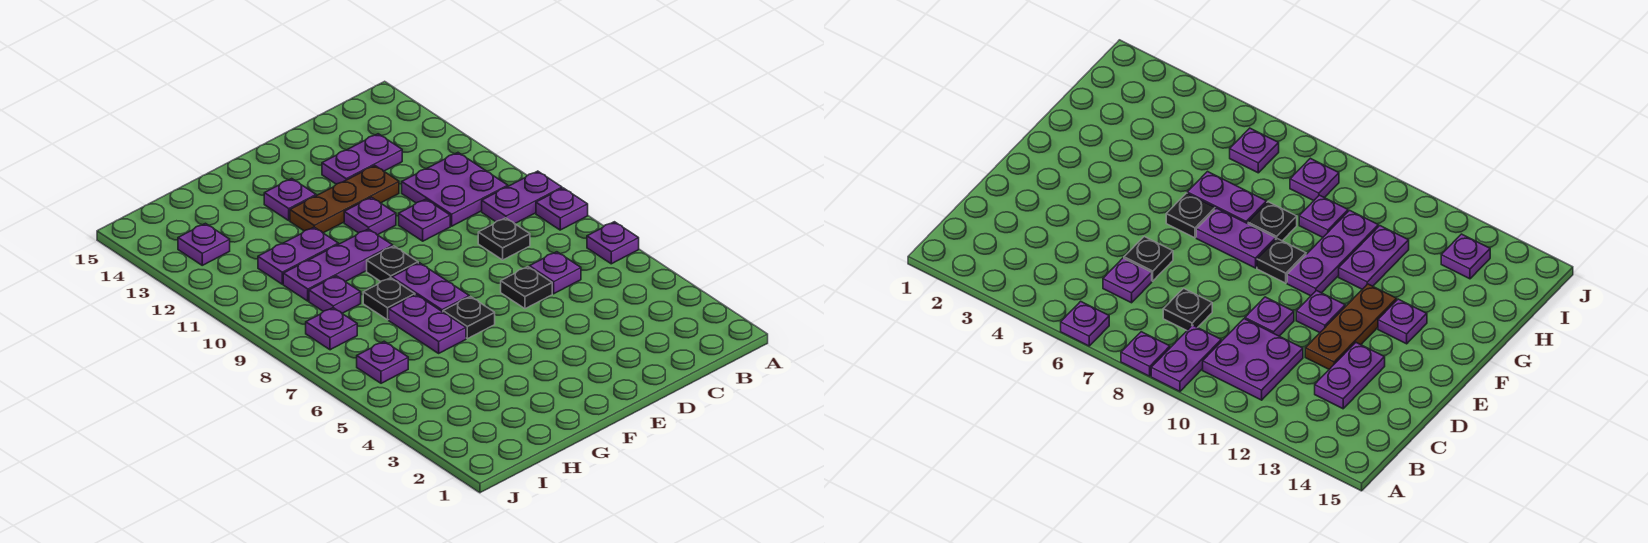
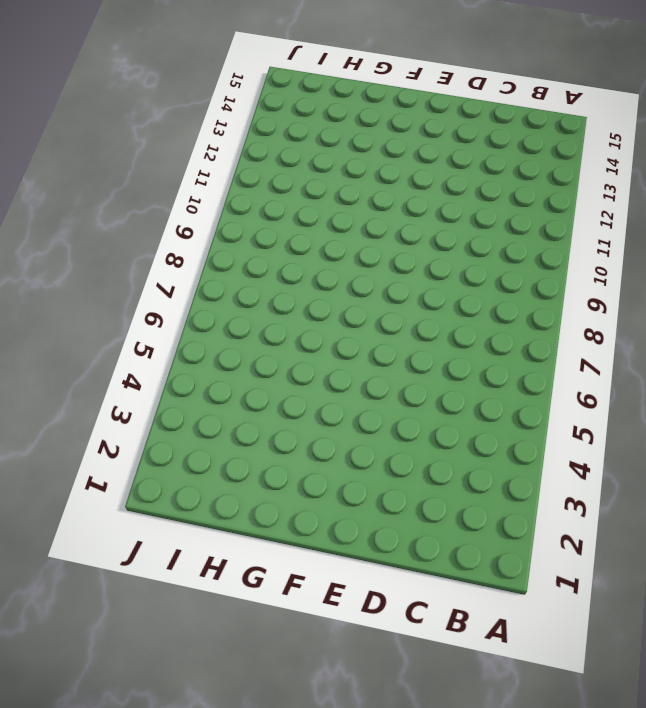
none -> purple plate A6 level 1
none -> purple plate A8 level 1
none -> purple plate A9:B9 level 1

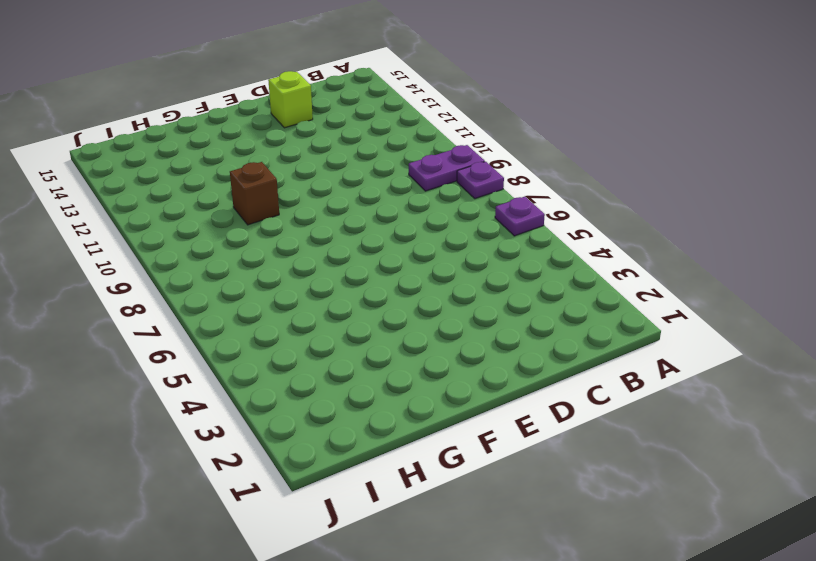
lime brick D14 level 1 -> none
brown brick G10 level 1 -> purple plate F10:H10 level 1
none -> purple plate B10:C11 level 1
none -> purple plate C6 level 1
none -> black plate C8 level 1

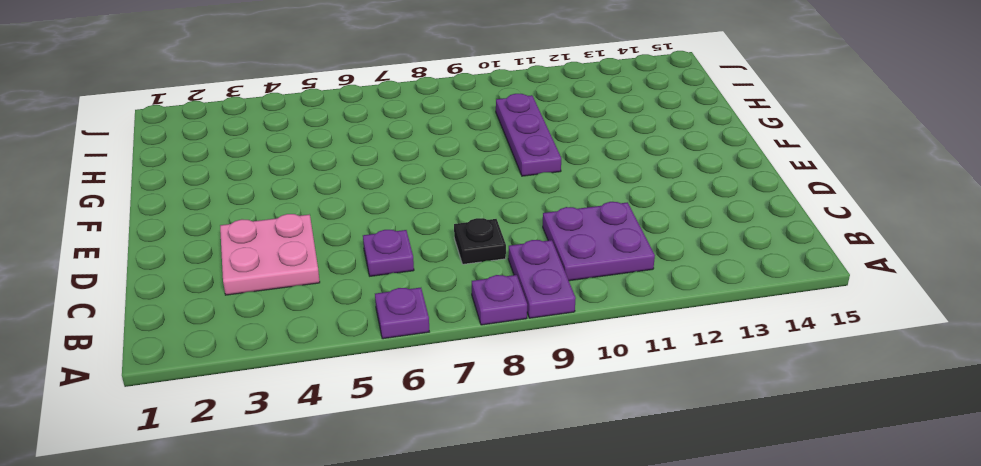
pink plate C3:D4 level 1 -> none
none -> purple plate C13:D13 level 1
none -> black plate D6 level 1
none -> purple plate D10 level 1

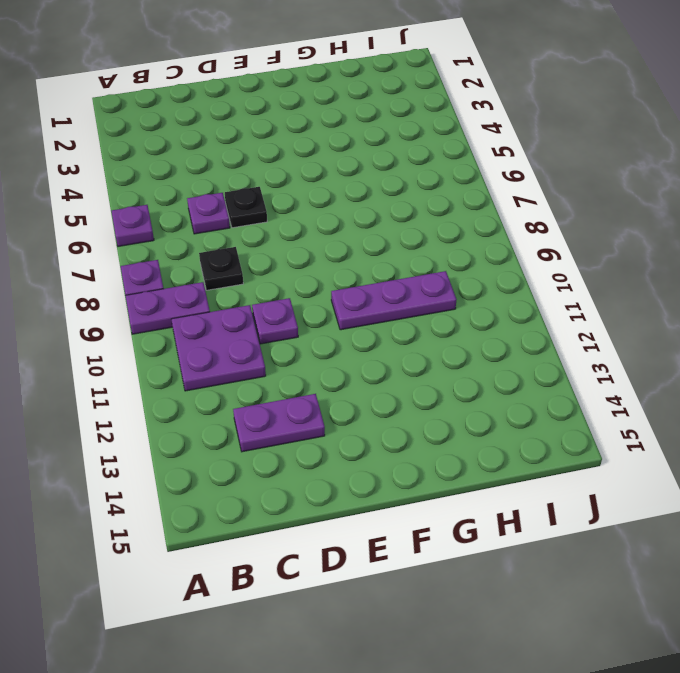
none -> brown plate D12:F12 level 1
none -> purple plate E11 level 1
none -> black plate F6 level 1

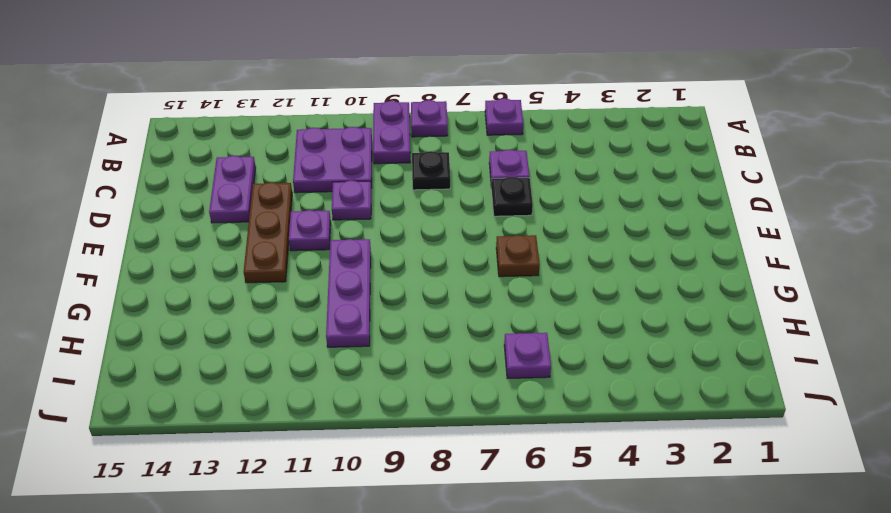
brown plate F6 level 1 -> black plate F6 level 1
none -> purple plate F7:F8 level 1
none -> black plate F9 level 1
none -> purple plate F13 level 1

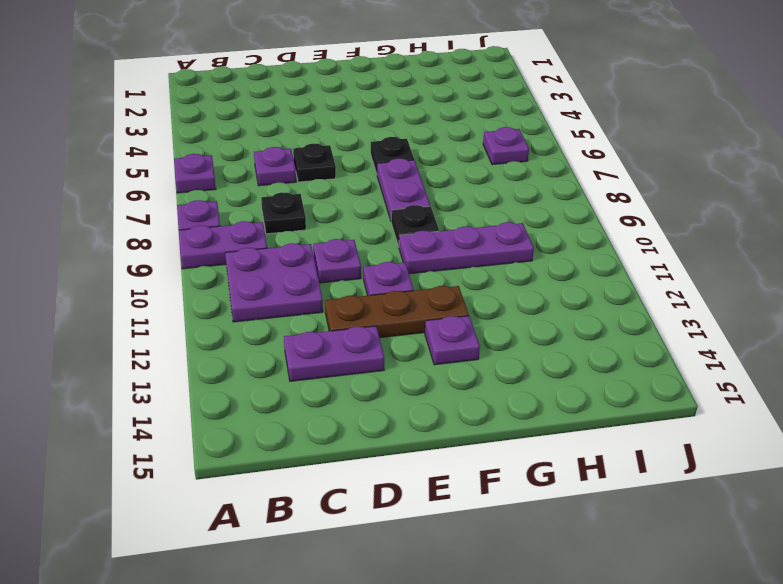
none -> purple plate G6:G7 level 1
none -> black plate G8 level 1
none -> purple plate G11:H11 level 1

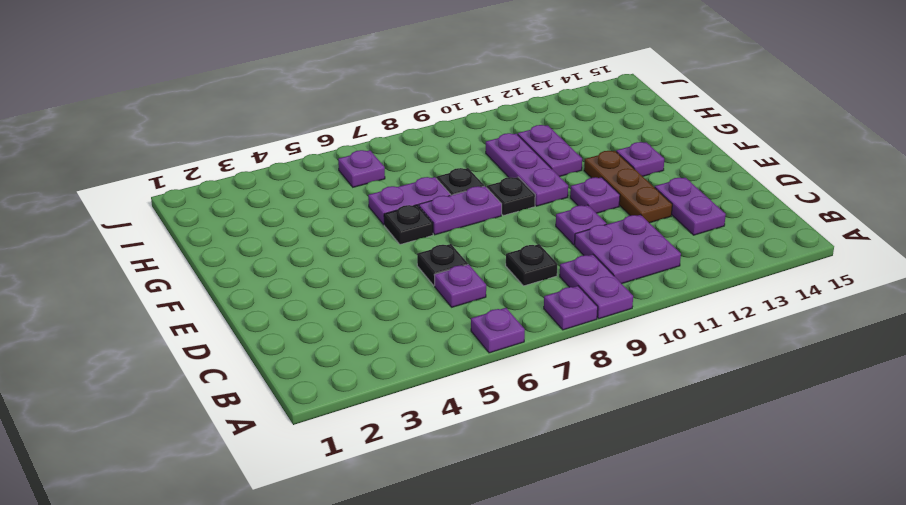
none -> purple plate H9 level 1
none -> purple plate I8 level 1
none -> purple plate I13 level 1

